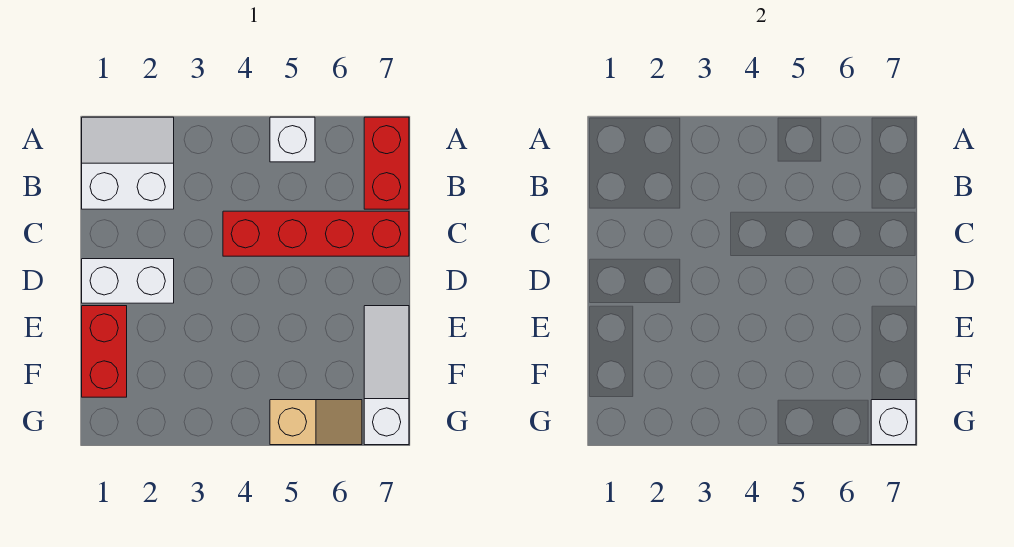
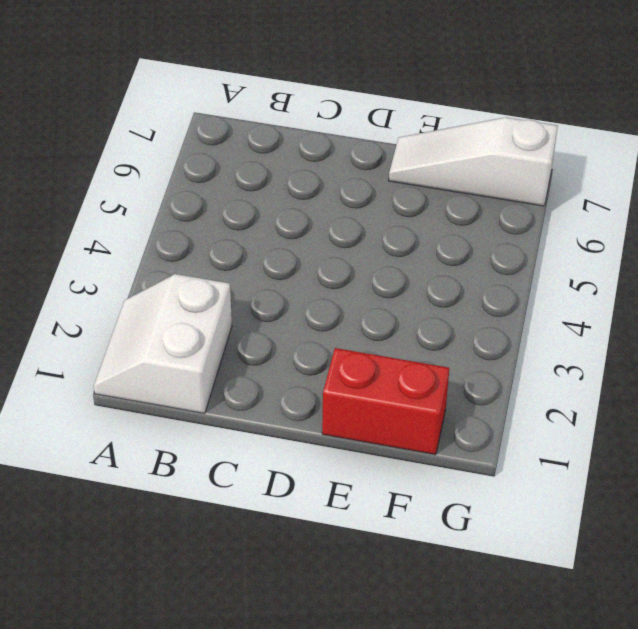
none -> white brick A5 level 1
none -> red brick A7:B7 level 1

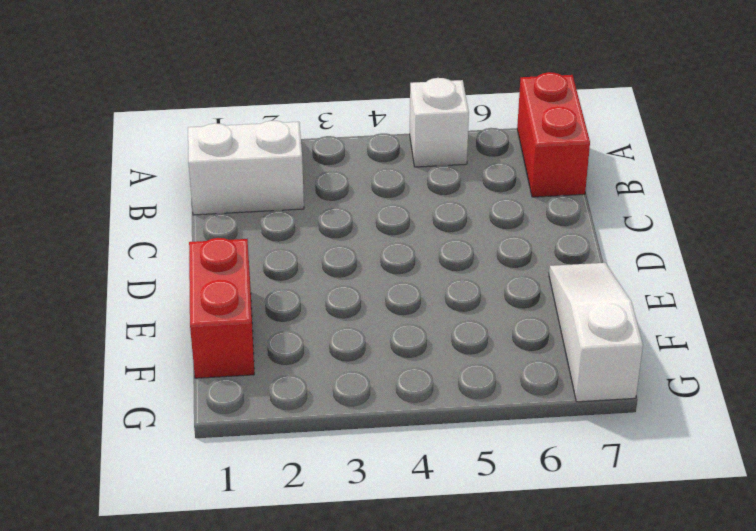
none -> red brick C4:C7 level 1
none -> white brick D1:D2 level 1

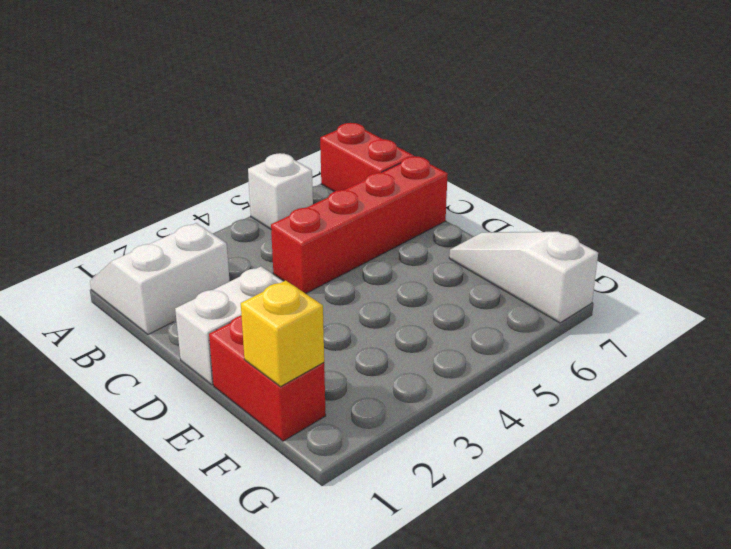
yellow brick F1 level 2 -> none
none -> tan slope G5:G6 level 1 top 5
none -> white brick G7 level 2

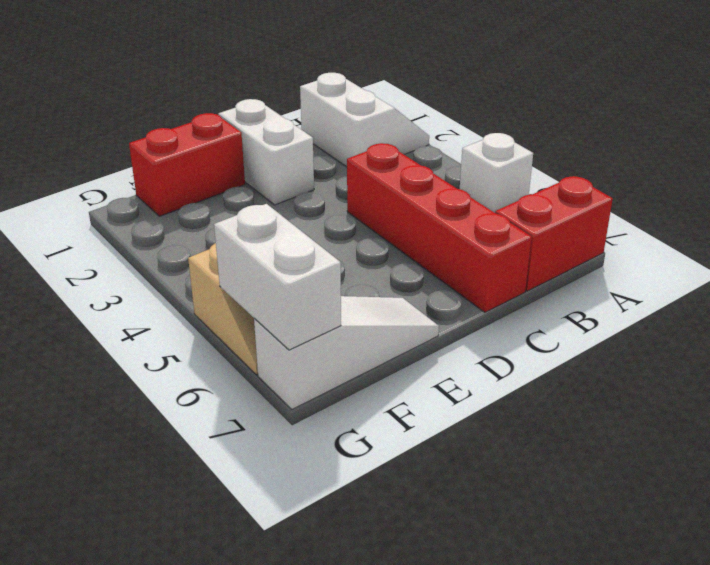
white brick G6:G7 level 2 -> white brick G7 level 2

